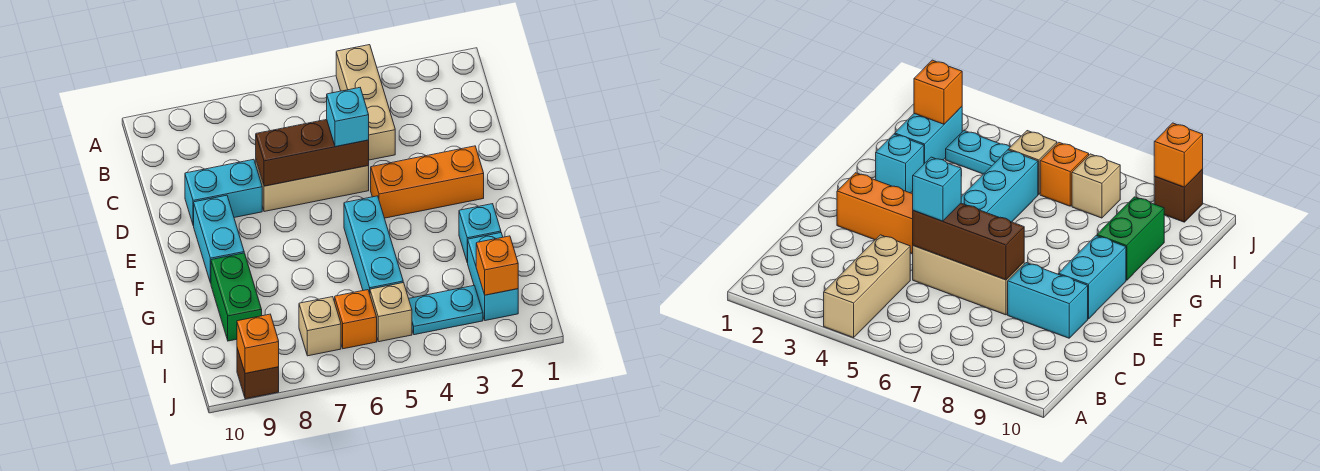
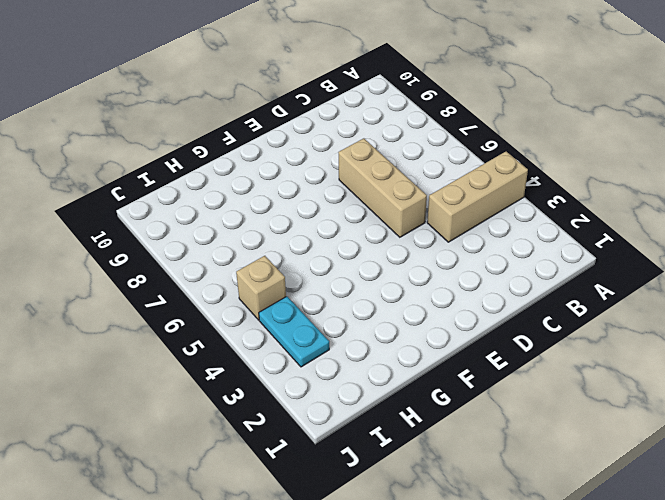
none -> cyan brick D8:D9 level 1
none -> orange brick E2:E4 level 1
none -> cyan brick E9:F9 level 1

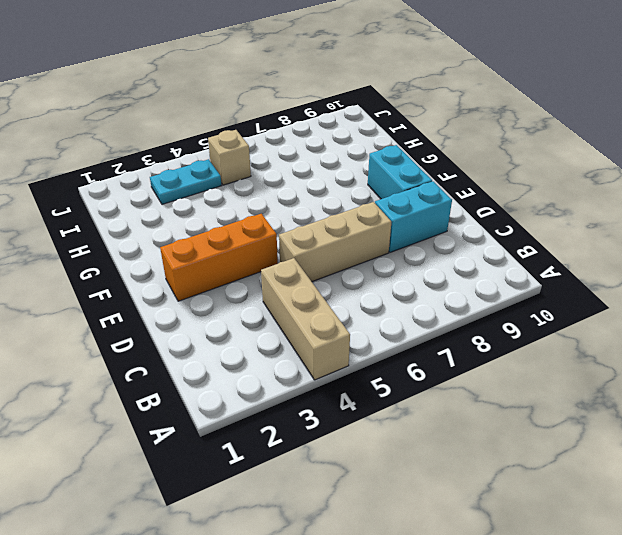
none -> cyan brick F5:H5 level 1
none -> cyan brick G2 level 1
none -> green brick G9:H9 level 1

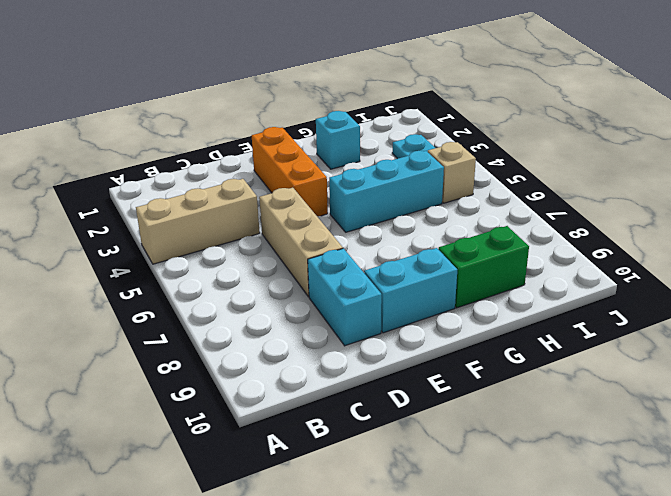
none -> cyan brick H2:I2 level 1
none -> orange brick I6 level 1
none -> tan brick I7 level 1

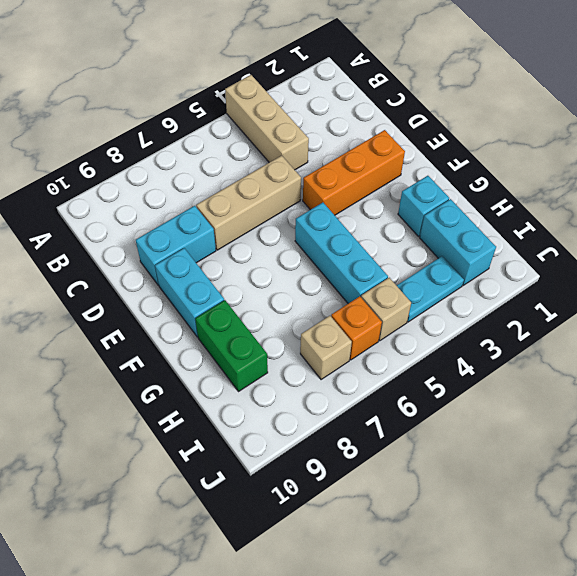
none -> brown brick J9 level 1
none -> brown brick D5:D7 level 2
none -> orange brick I2 level 2

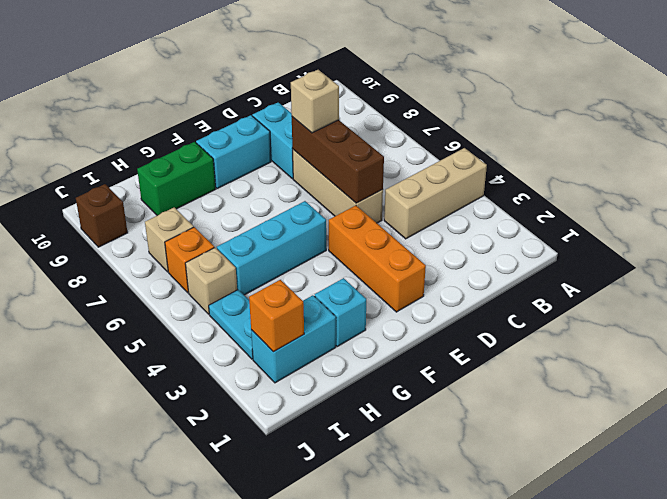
tan brick D7 level 3 -> none
none -> orange brick J9 level 2
none -> cyan brick D5 level 3

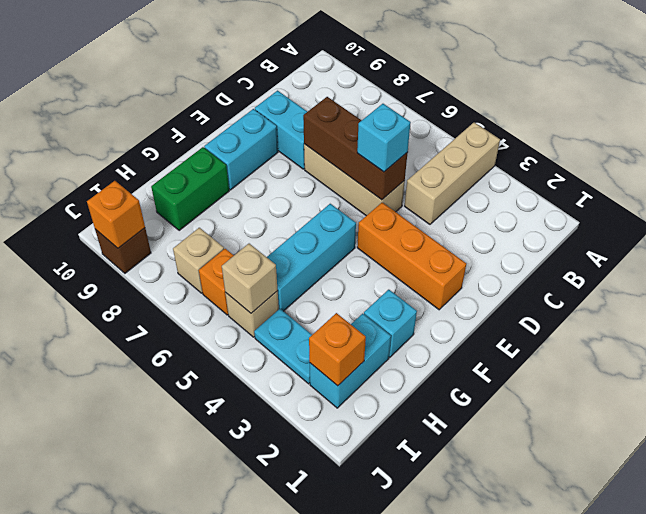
tan brick I5 level 2 -> none

